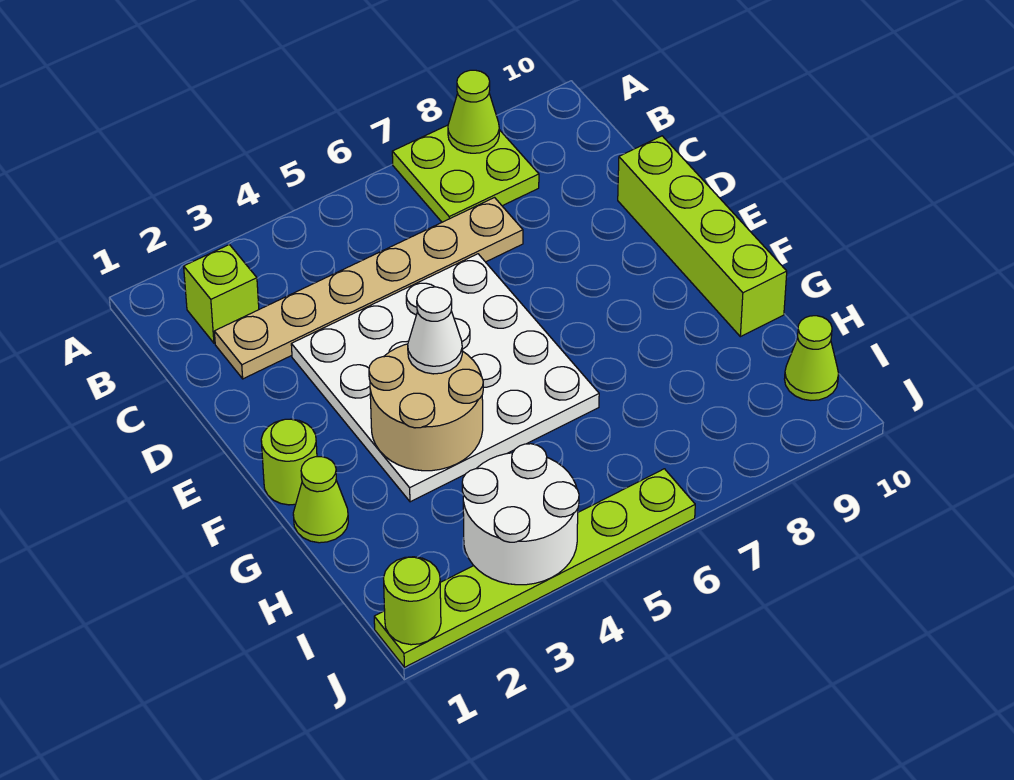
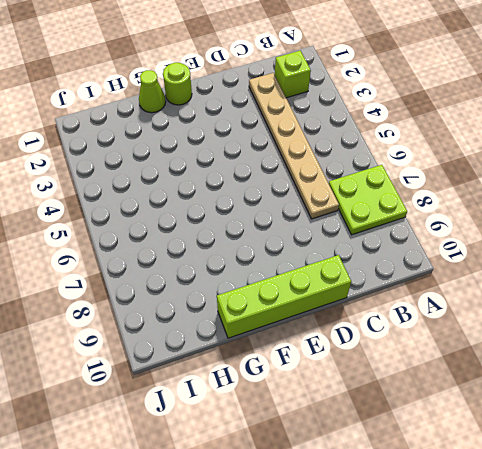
none -> white plate D3:G6 level 1
none -> lime cone I10 level 1
none -> lime plate J1:J6 level 1

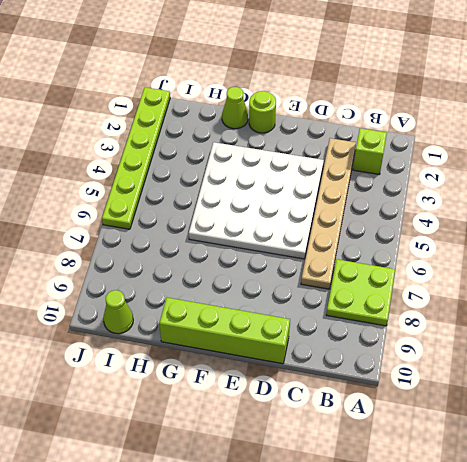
none -> lime cone A8 level 2
none -> tan round brick F3:G4 level 2
none -> white round brick I3:J4 level 2

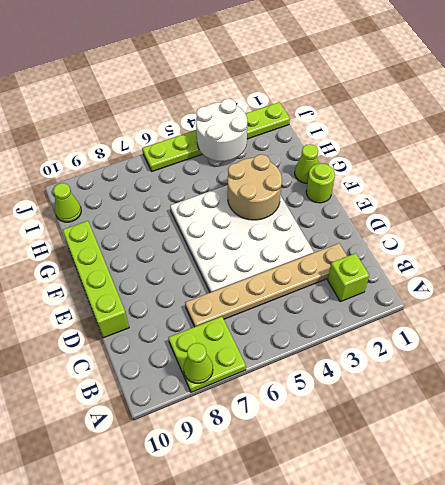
none -> lime round brick J1 level 2
none -> white cone F4 level 3

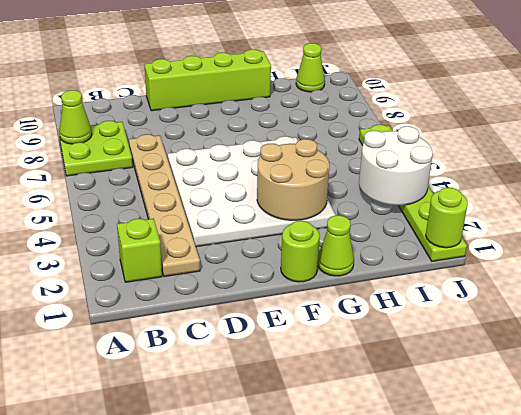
none -> white cone F4 level 3

